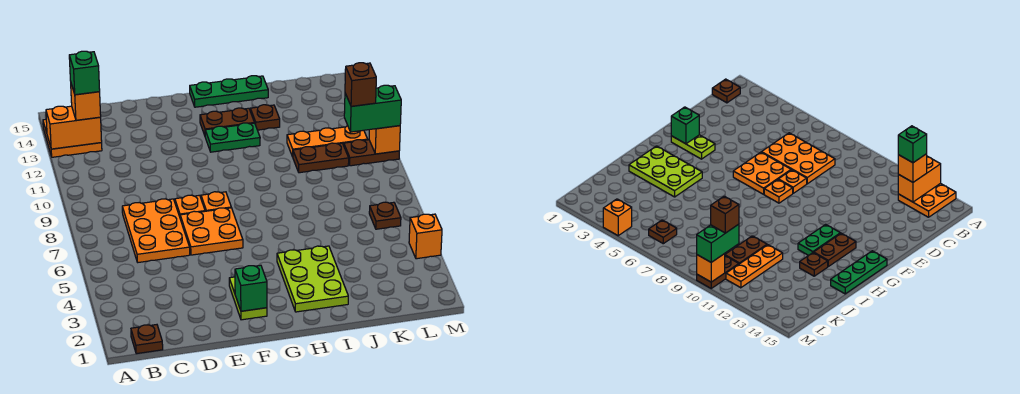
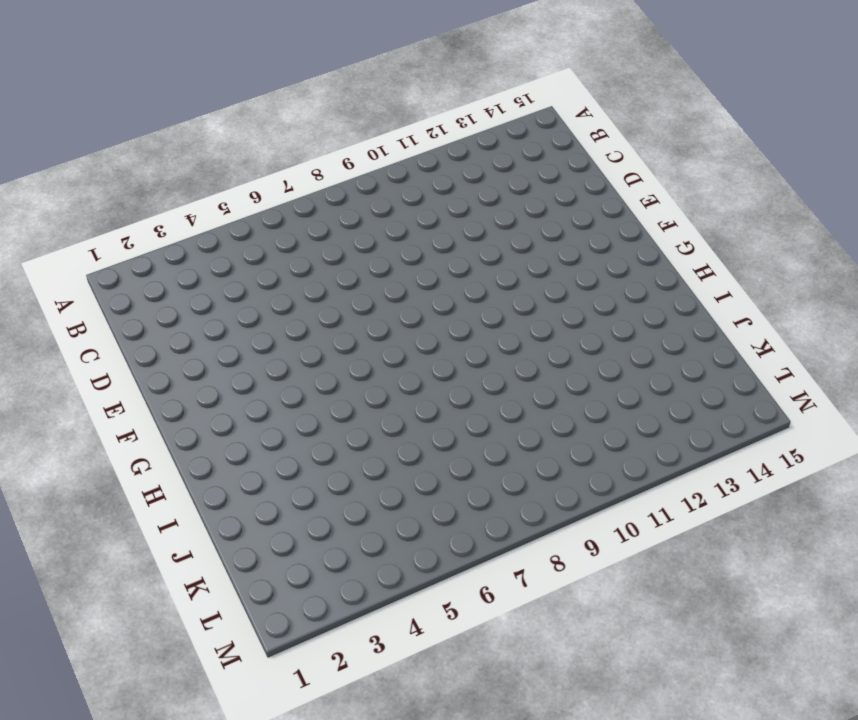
none -> orange plate A13:B14 level 1
none -> brown plate B1 level 1
none -> orange plate C6:D8 level 1

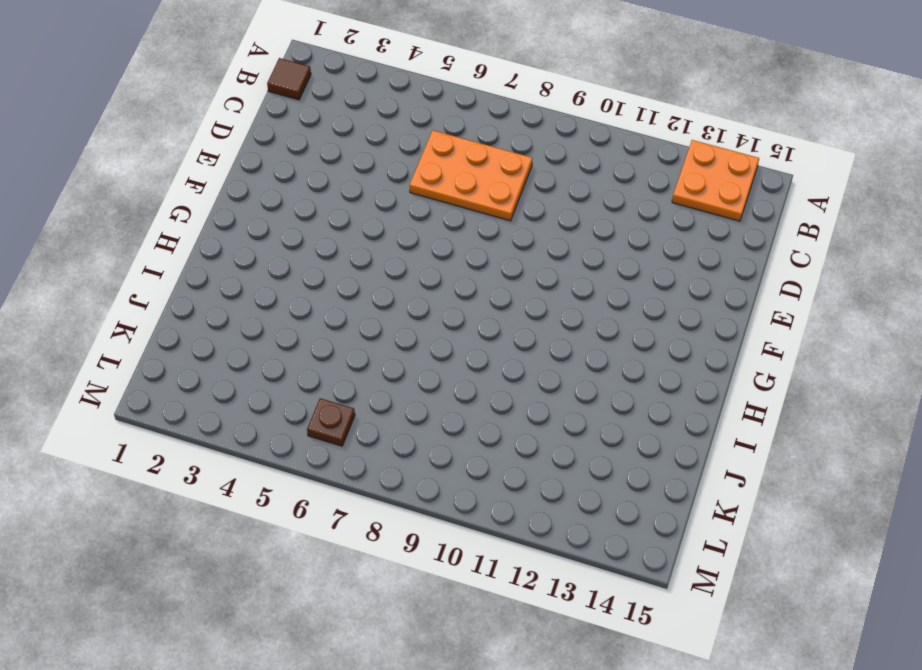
brown tile B1 level 1 -> brown plate B1 level 1
none -> orange plate E6:F7 level 1
none -> orange plate E8 level 1
none -> lime plate F2:F3 level 1

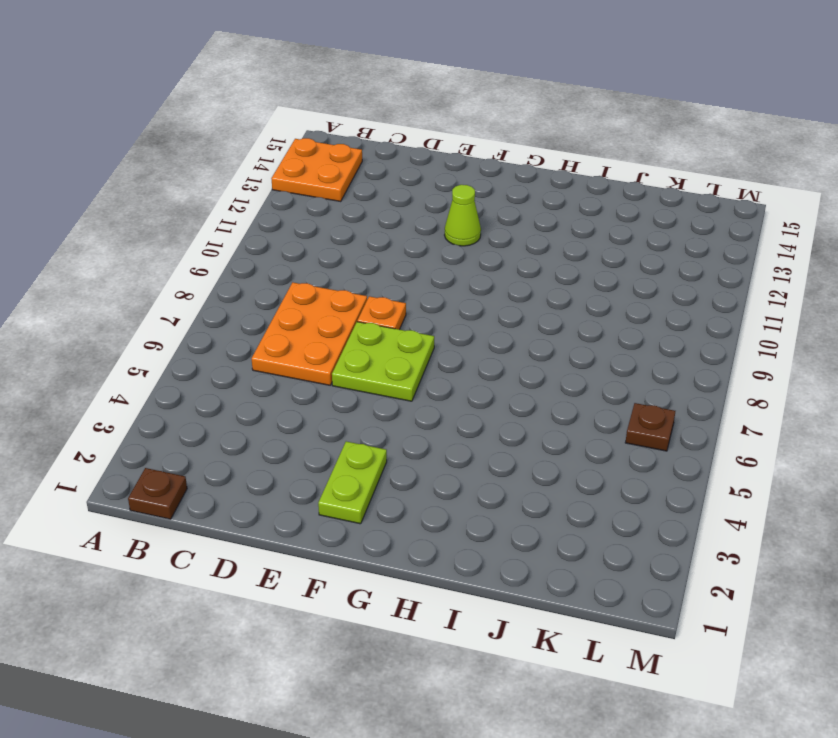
lime plate E6:F7 level 1 -> orange plate E6:F7 level 1
lime cone F12 level 1 -> none
none -> orange plate F8 level 1
none -> green plate G12:H12 level 1
none -> brown plate G13:H13 level 1

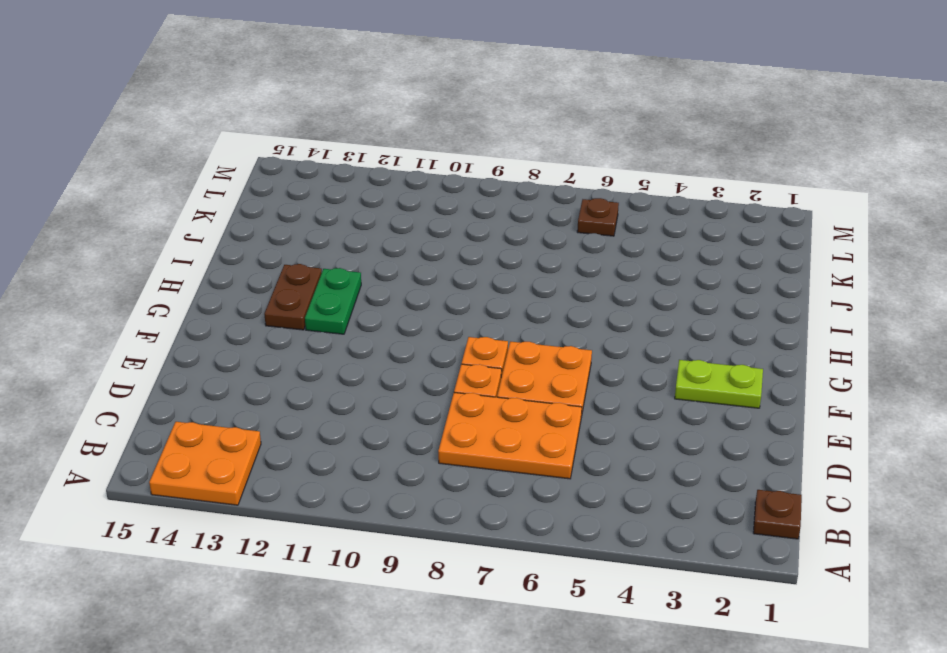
none -> green plate G15:I15 level 1
none -> lime plate H2:I4 level 1
none -> brown plate I13 level 1

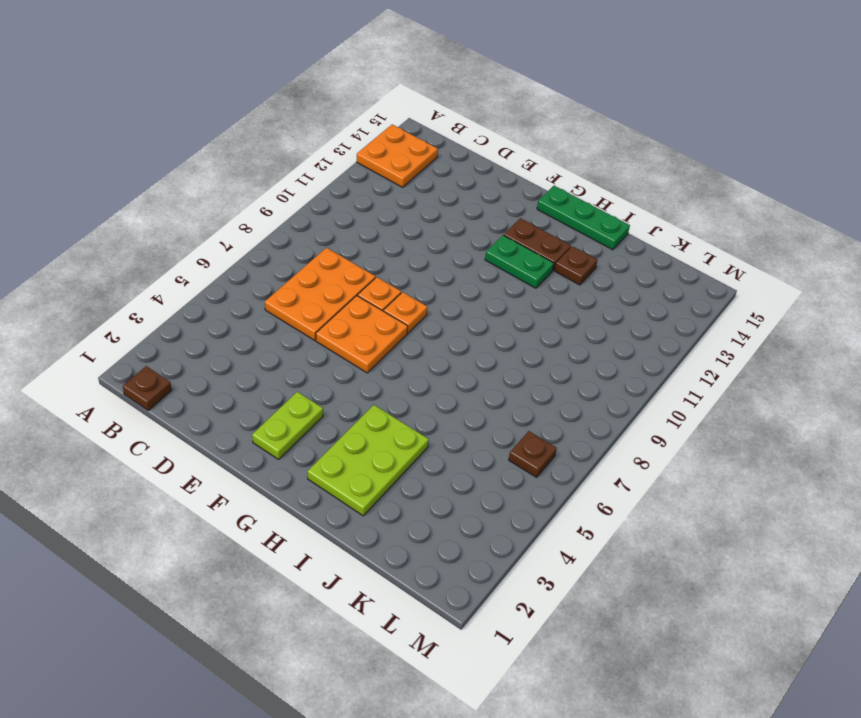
none -> brown plate J10:K10 level 1
none -> orange plate J11:L11 level 1
none -> brown plate L10:M10 level 1

